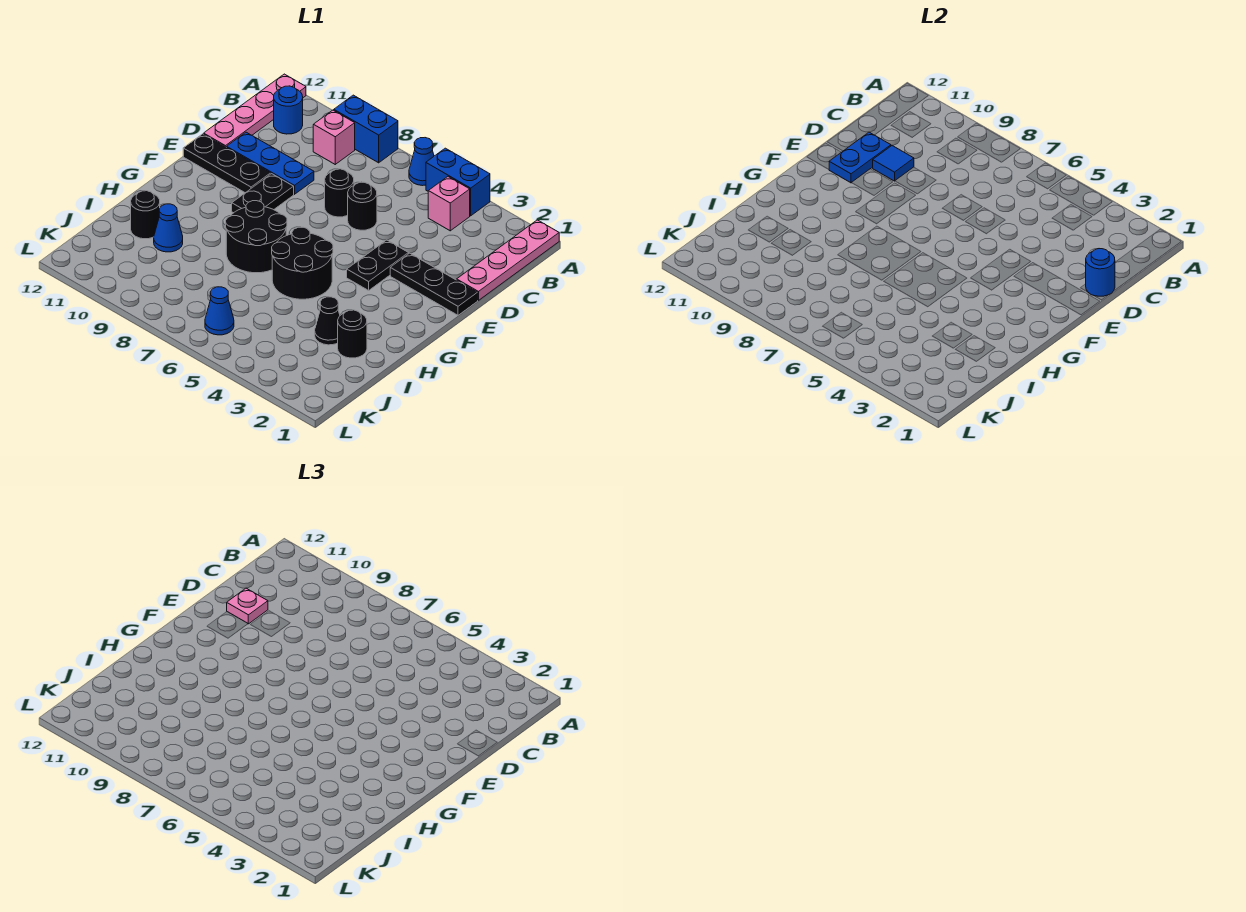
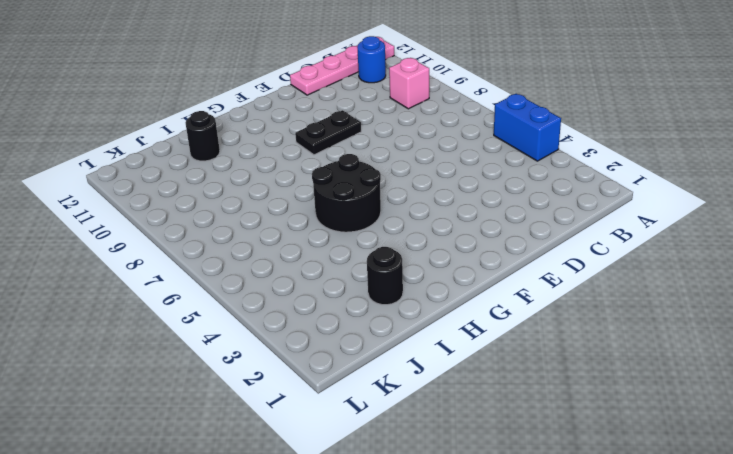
none -> pink plate A1:D1 level 1
none -> blue cone A6 level 1
none -> blue brick A8:A9 level 1

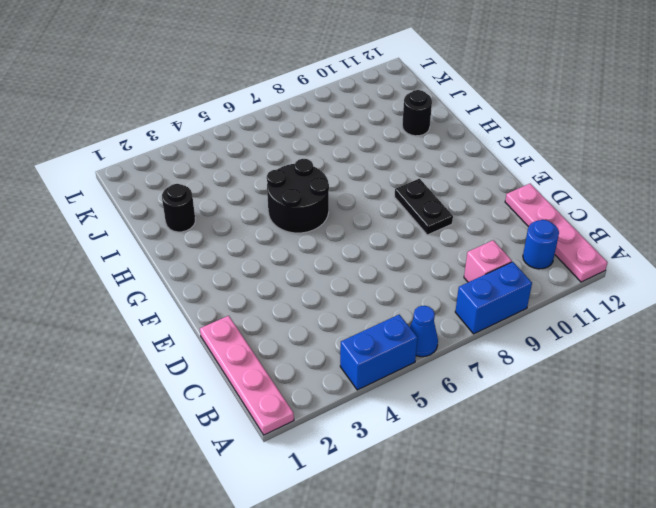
none -> pink brick B4 level 1
none -> black round brick D6 level 1
none -> black round brick D7 level 1

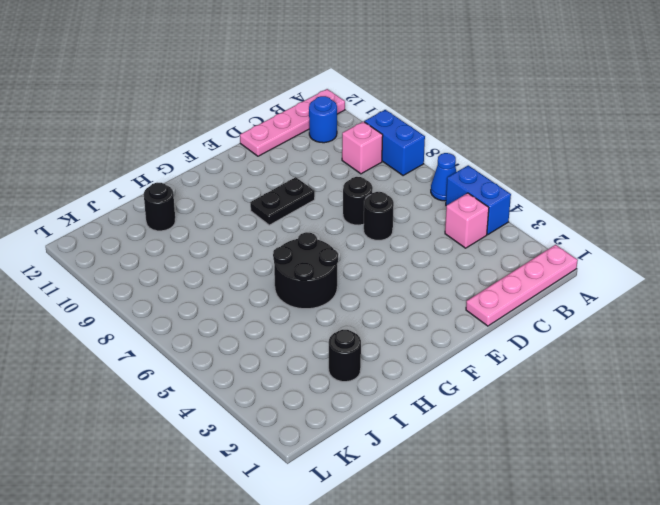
none -> blue plate D9:D11 level 1
none -> black plate E1:E3 level 1
none -> black plate E4:F4 level 1

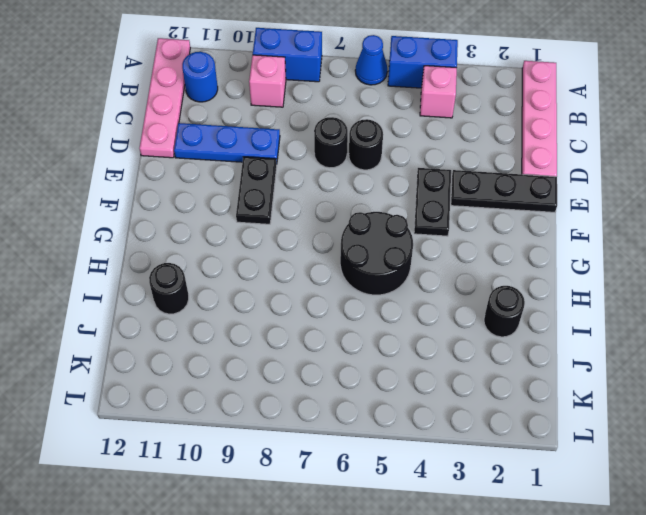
none -> black plate E10:E12 level 1
none -> black round brick G7:H8 level 1
none -> black cone I3 level 1

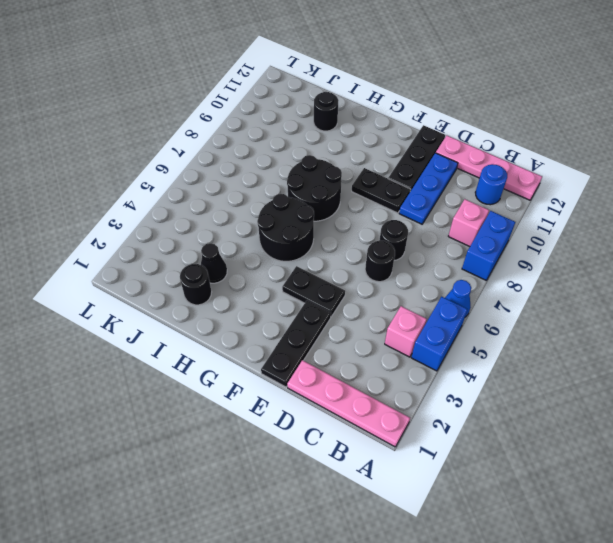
none -> blue cone I10 level 1
none -> blue cone K6 level 1
none -> blue round brick D1 level 2

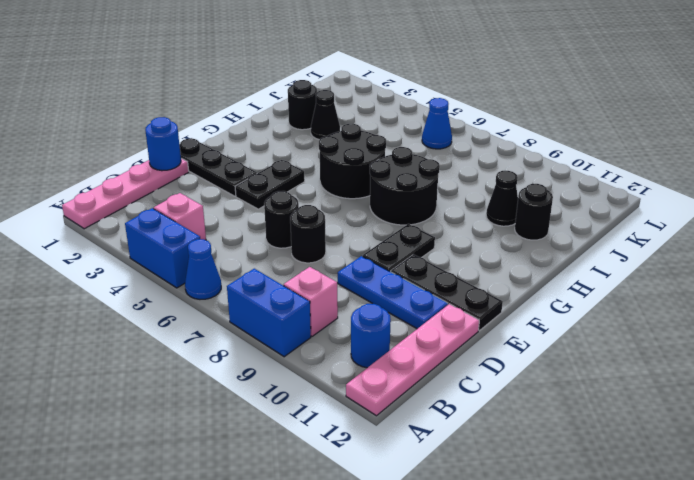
black cone I10 level 1 -> blue cone I10 level 1
none -> blue tile D10 level 2
none -> blue plate D11:E11 level 2
none -> pink plate D11 level 3

